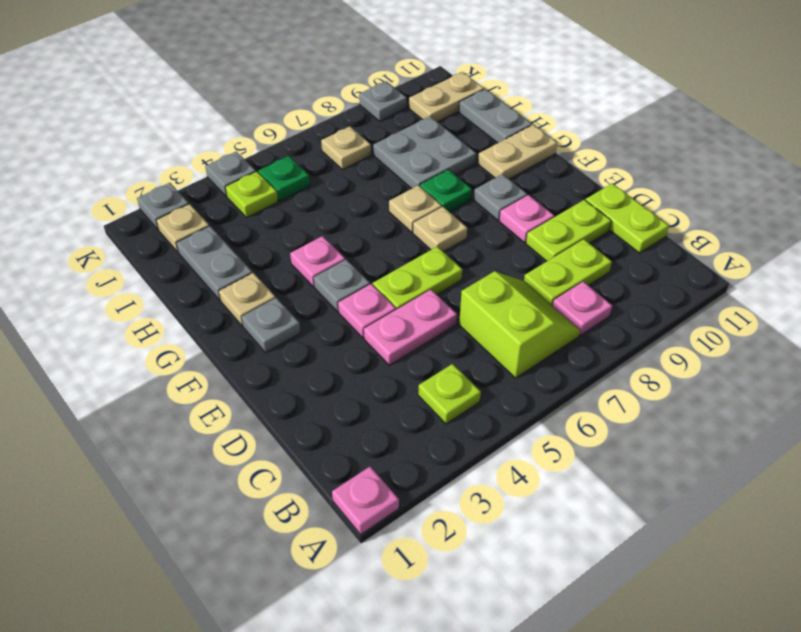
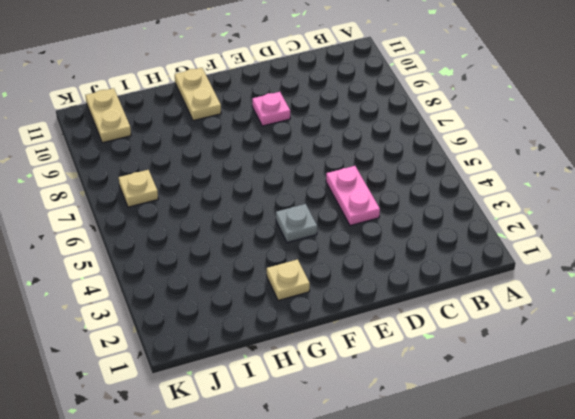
none -> pink plate A1 level 1
none -> lime plate B4 level 1
none -> lime slope B6:C7 level 1 top 6
none -> pink plate B8 level 1

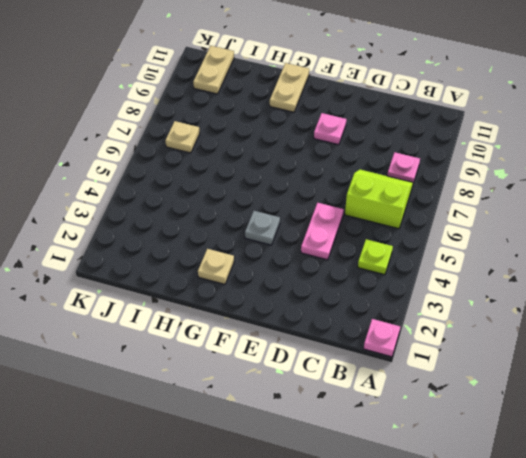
none -> lime plate C8:C9 level 1
none -> lime plate C11:D11 level 1
none -> lime plate D9:D10 level 1
none -> pink plate E4 level 1

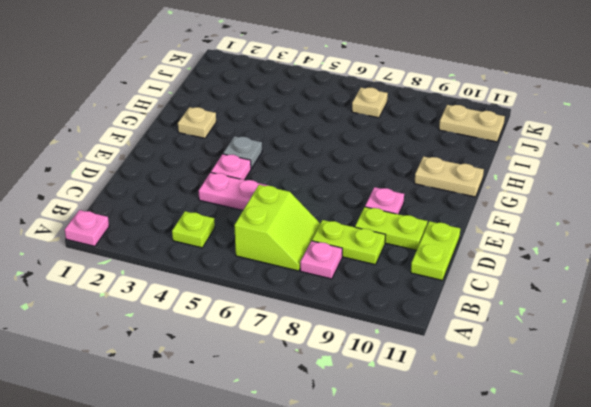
none -> lime plate E5:E6 level 1
none -> grey plate F2 level 1
none -> tan plate F7 level 1
none -> grey plate F9 level 1

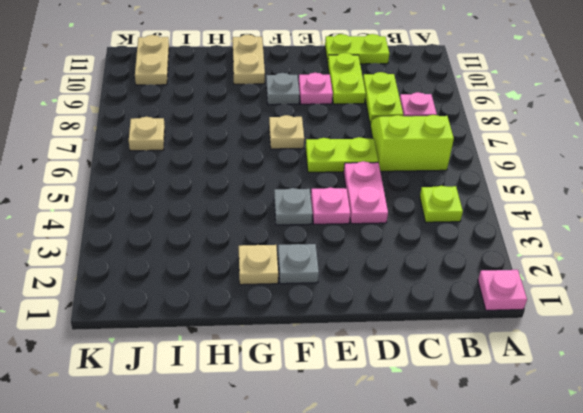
lime plate D6:E6 level 1 -> lime plate E5:E6 level 1
none -> pink plate G4 level 1
none -> tan plate G7 level 1
none -> green plate G8 level 1
none -> grey plate H2:I2 level 1

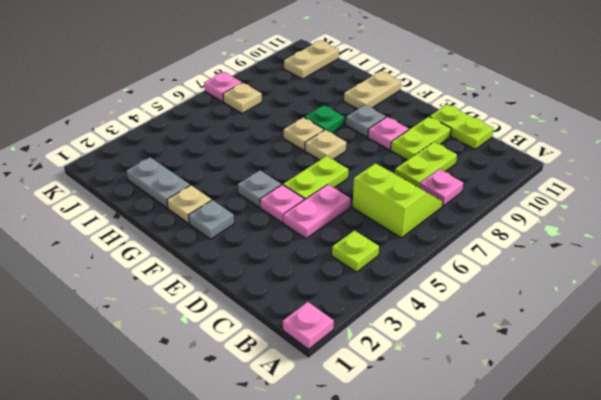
pink plate K7 level 1 -> pink plate G4 level 1
none -> grey plate H8:I9 level 1
none -> grey plate H11:I11 level 1
none -> tan plate J2 level 1
none -> lime plate J4 level 1

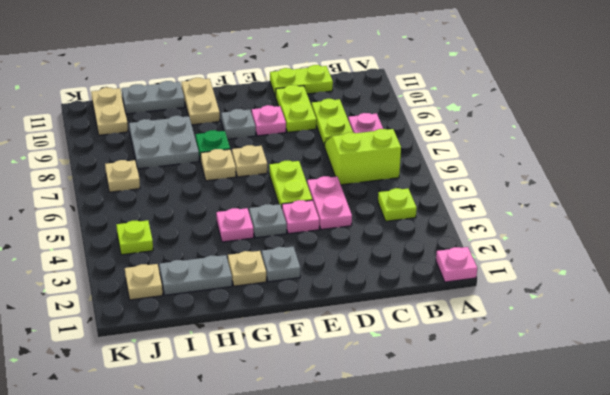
none -> green plate J5 level 1
none -> grey plate K2 level 1
none -> grey plate K4 level 1
none -> grey plate K9 level 1

